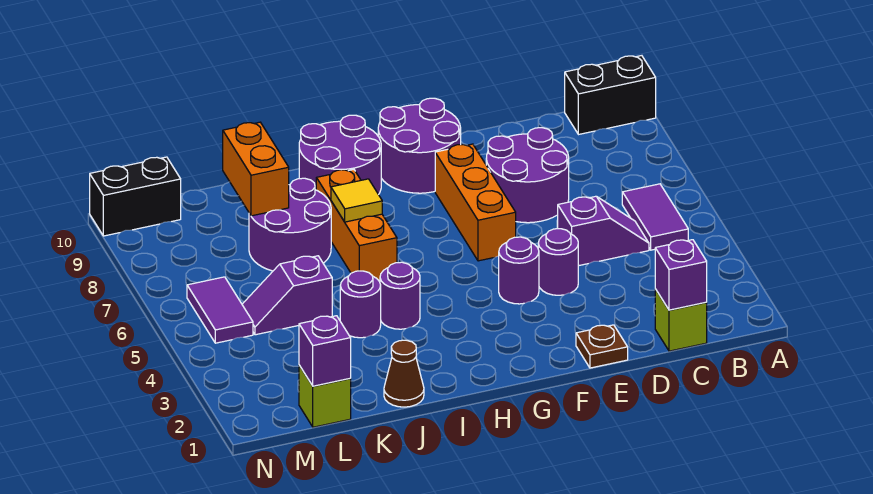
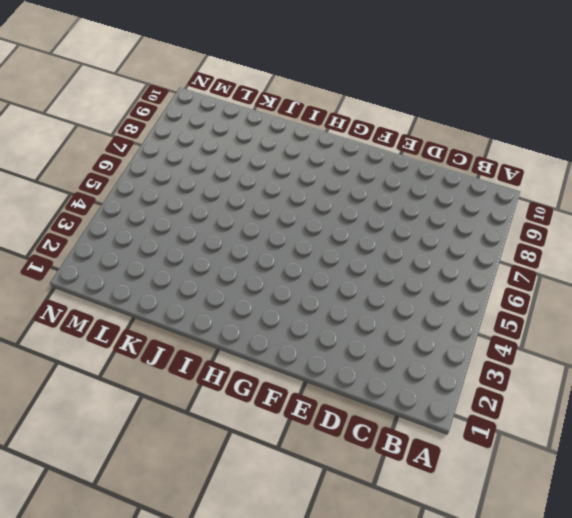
none -> black brick A10:B10 level 1
none -> purple tile B5:B6 level 1
none -> lime brick C1 level 1

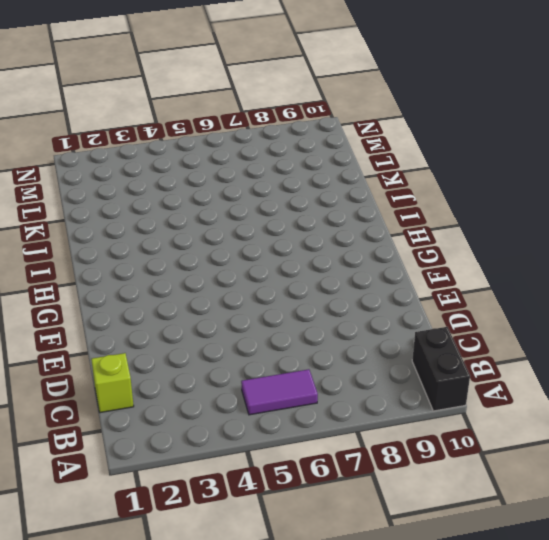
none -> purple slope C5:D5 level 1 top D
none -> purple round brick D7:E8 level 1
none -> brown plate E1 level 1

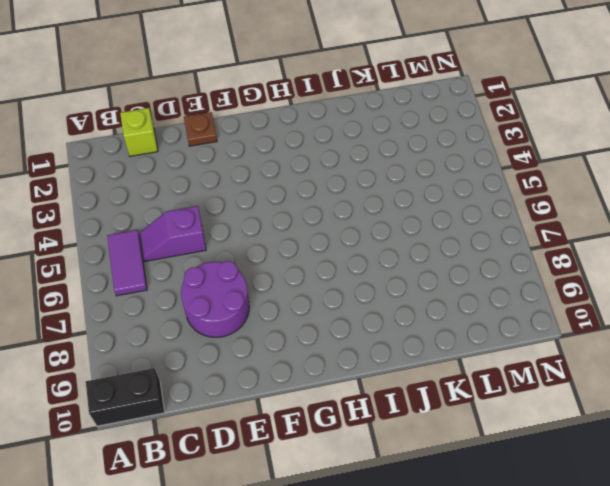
none -> purple round brick E4 level 1
none -> purple round brick F4 level 1
none -> orange brick F6:F8 level 1

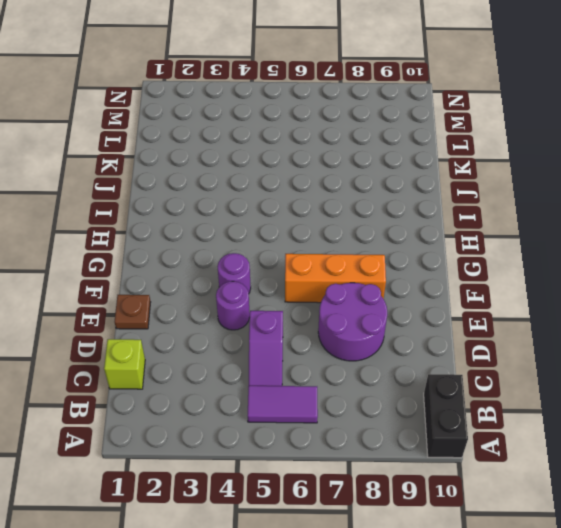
none -> purple round brick F9:G10 level 1
none -> purple round brick H9:I10 level 1
none -> purple round brick I4 level 1

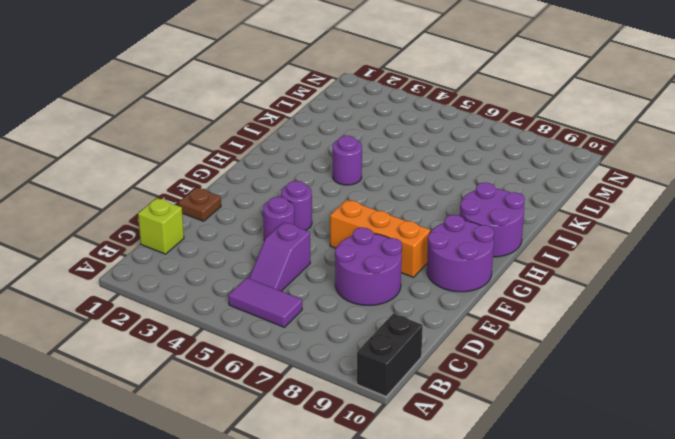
none -> orange brick I6:I8 level 1
none -> brown cone J1 level 1
none -> purple round brick J4 level 1

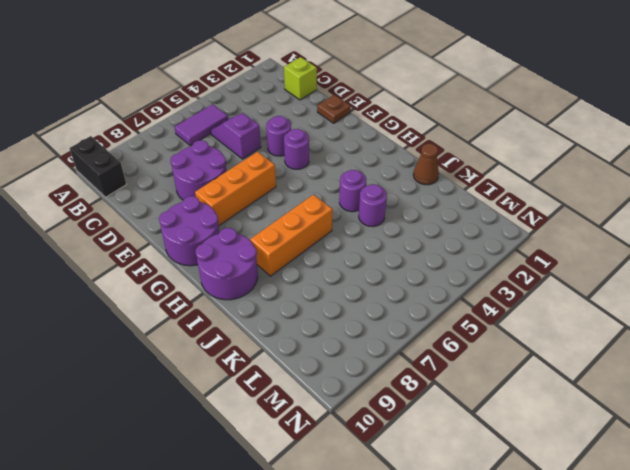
none -> purple round brick J7:K8 level 1
none -> purple slope K5:L5 level 1 top K
none -> lime brick L1 level 1

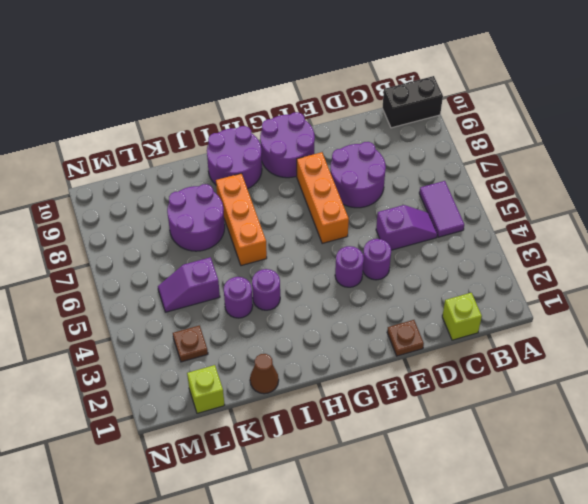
brown plate L3 level 1 -> none
none -> purple tile M5:M6 level 1
none -> black brick M10:N10 level 1
none -> purple brick C1 level 2

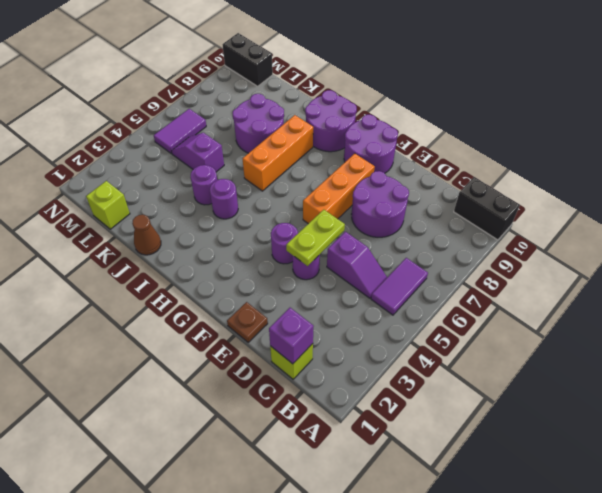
lime plate E4:E5 level 2 -> none
none -> yellow tile I7 level 2
none -> orange brick K8:K9 level 2
none -> purple brick L1 level 2

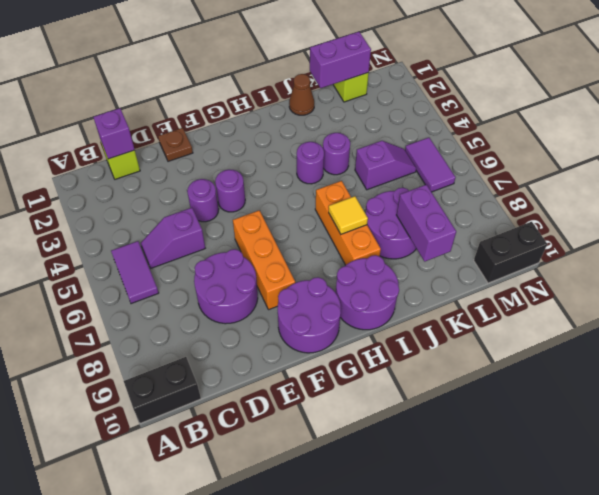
purple brick K1:L1 level 2 -> purple brick L1 level 2
purple brick K8:K9 level 2 -> orange brick K8:K9 level 2

